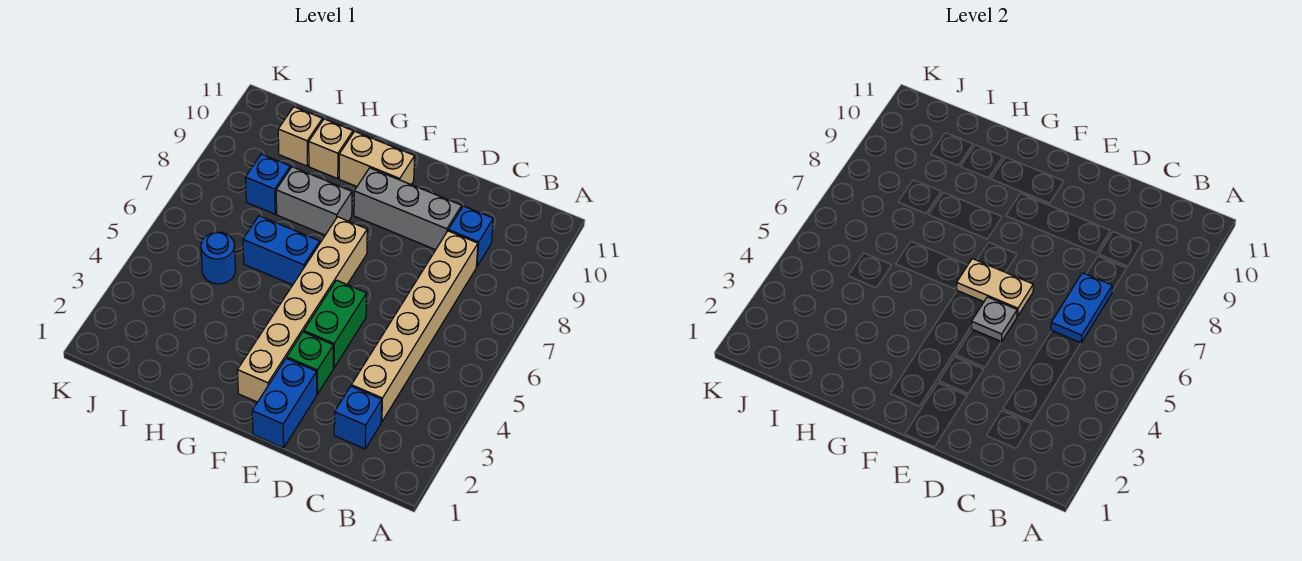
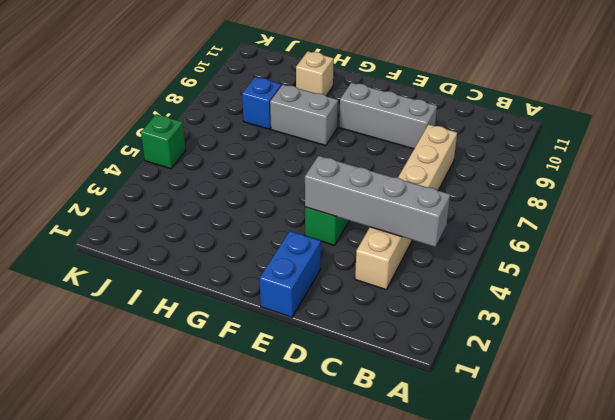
grey brick B4:E4 level 2 -> none
green brick K5 level 1 -> green brick E3 level 1
none -> blue brick C2 level 1
none -> blue brick C9 level 1
none -> tan brick F2:F7 level 1

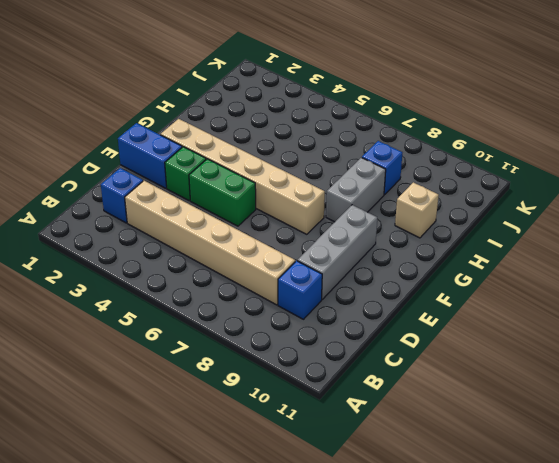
none -> tan brick F10:G10 level 1
none -> blue brick G6:H6 level 1
none -> blue round brick I5 level 1

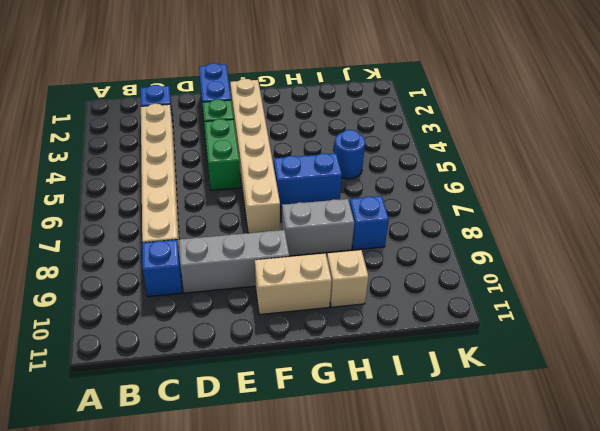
none -> tan brick I10 level 1
none -> blue plate C6:C7 level 2
none -> grey plate E5 level 2

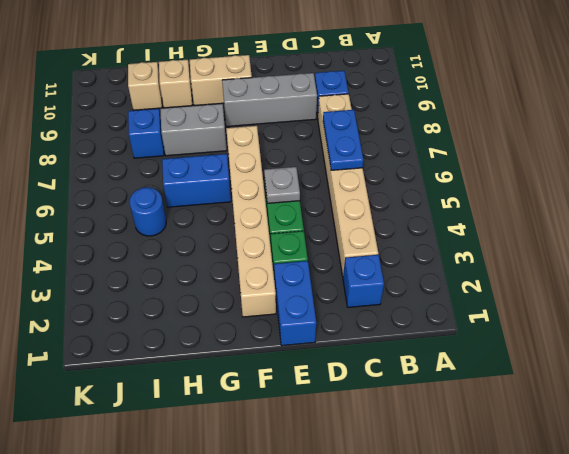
none -> tan plate E6:F6 level 2

